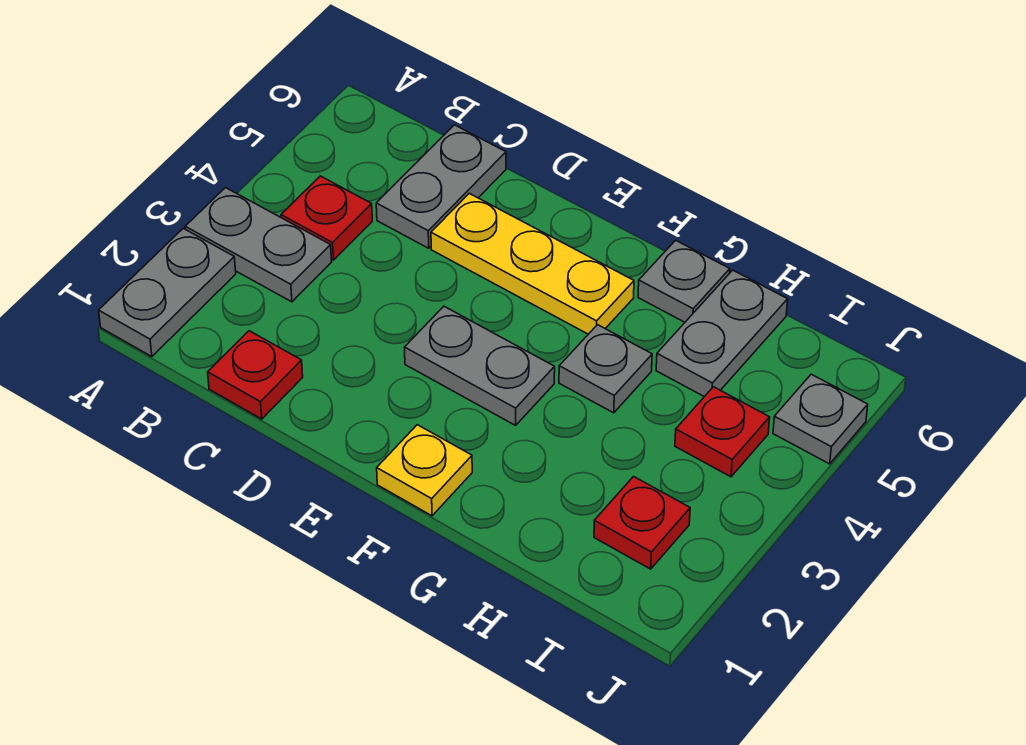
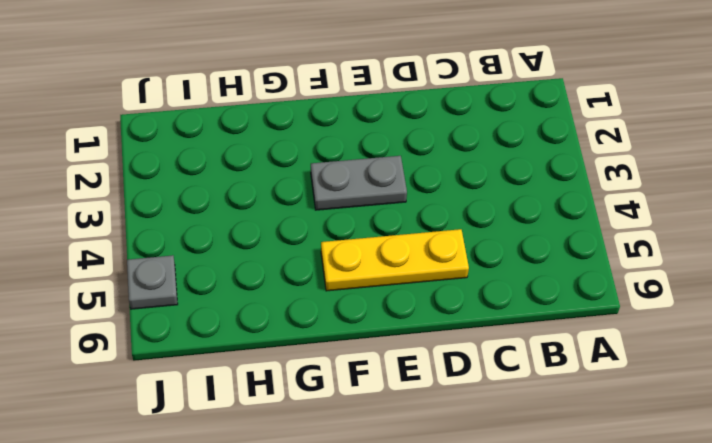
none -> grey plate A1:A2 level 1
none -> grey plate A3:B3 level 1
none -> red plate B4 level 1

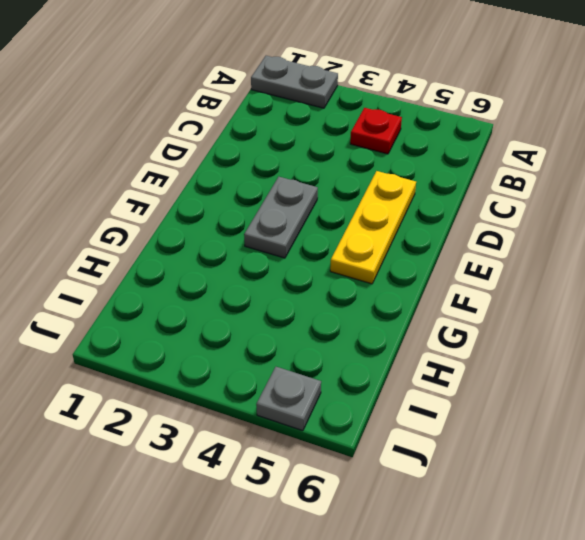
none -> grey plate A3:B3 level 1
none -> red plate C1 level 1
none -> grey plate C5:C6 level 1

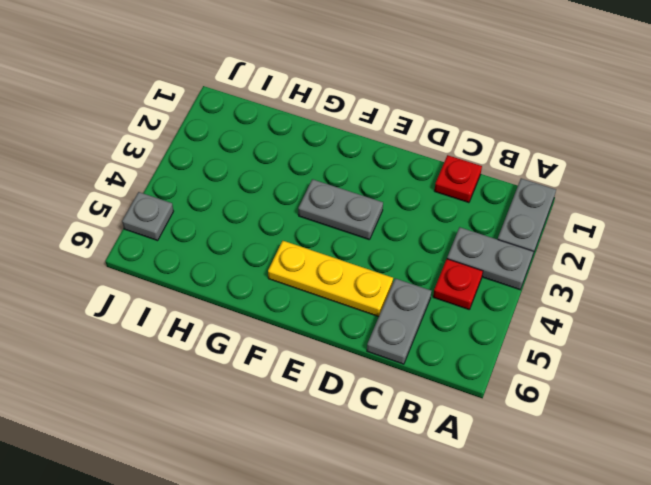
none -> yellow plate F1 level 1
none -> grey plate G4 level 1
none -> grey plate G6 level 1

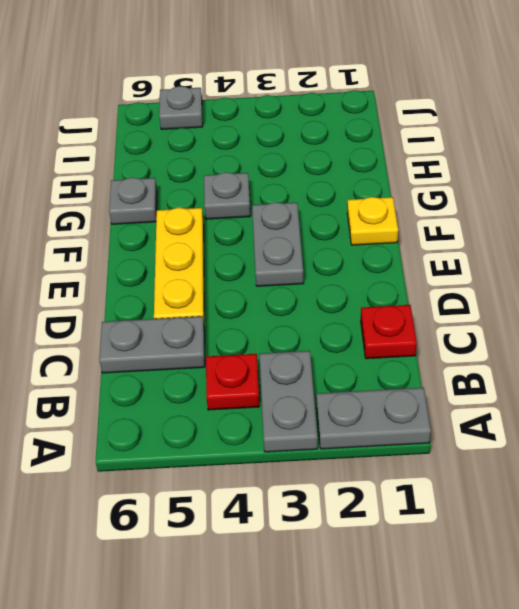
none -> grey plate H5:H6 level 1
none -> red plate I2 level 1
none -> red plate I4 level 1

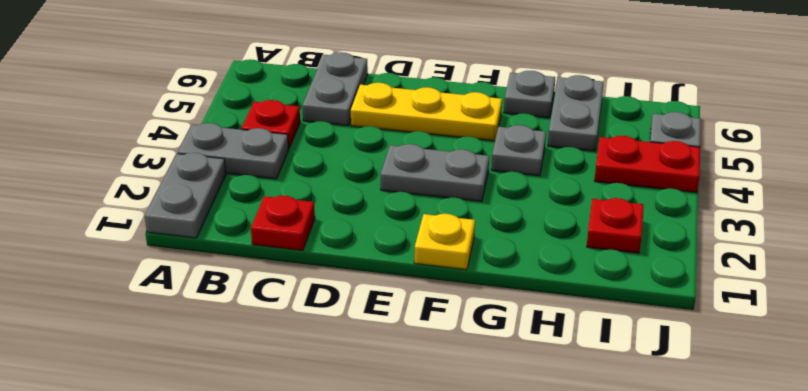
red plate I4:J4 level 1 -> red plate I4 level 1

